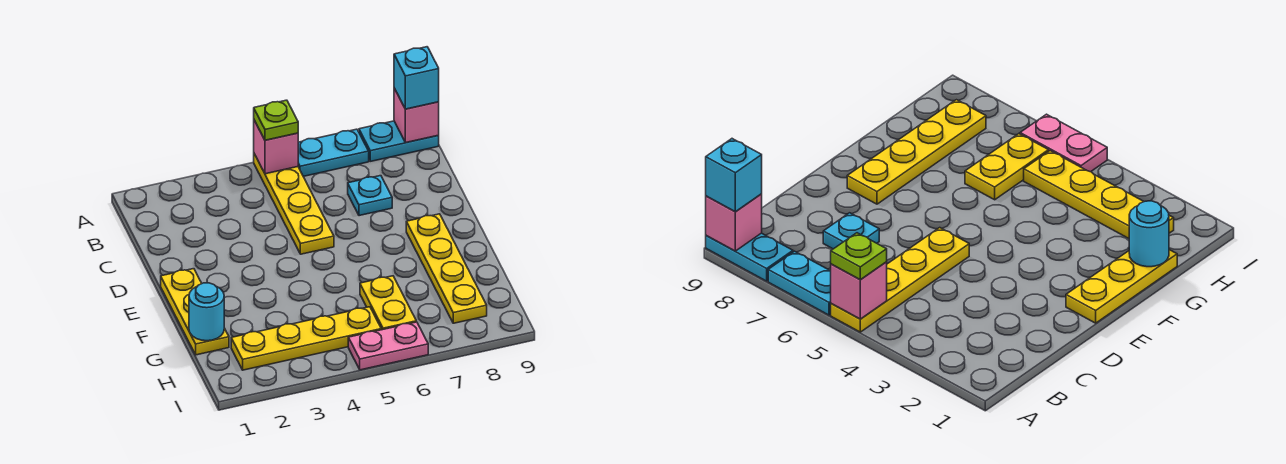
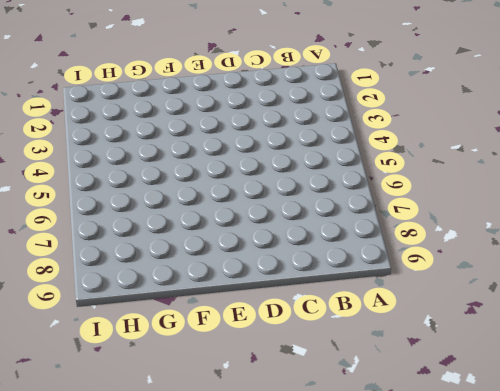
none -> yellow plate A5:D5 level 1
none -> cyan plate A6:A7 level 1
none -> cyan plate A8:A9 level 1

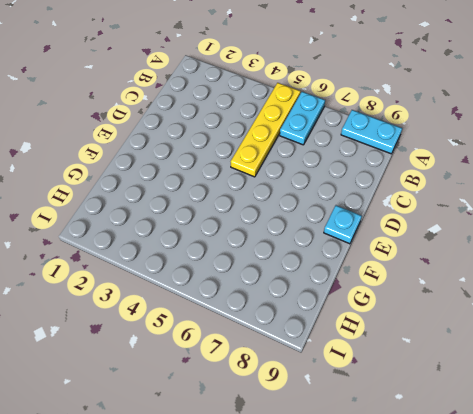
cyan plate A6:B6 level 1 -> cyan plate A6:A7 level 1
cyan plate E9 level 1 -> cyan plate C7 level 1
none -> yellow plate E1:G1 level 1
none -> yellow plate E8:H8 level 1
none -> yellow plate G6:H6 level 1

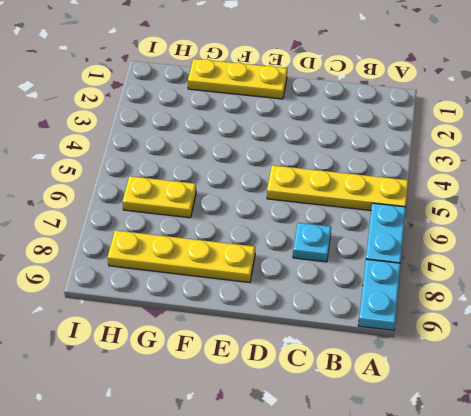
none -> yellow plate H2:H5 level 1
none -> pink plate I5:I6 level 1
none -> pink brick A5 level 2

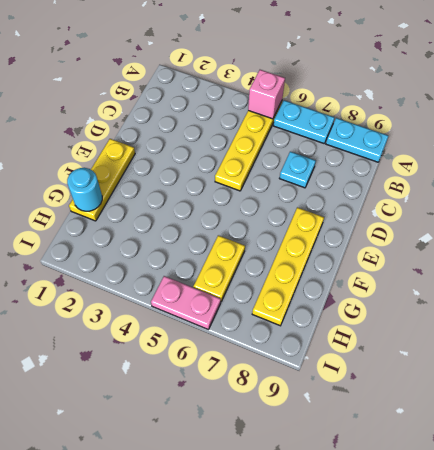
none -> yellow plate H2:H5 level 1
none -> pink brick A9 level 2
none -> lime plate A5 level 3

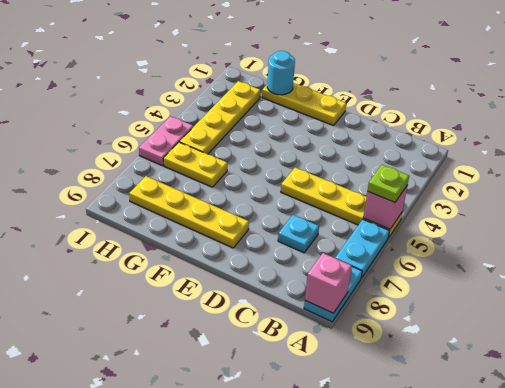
none -> cyan brick A9 level 3

